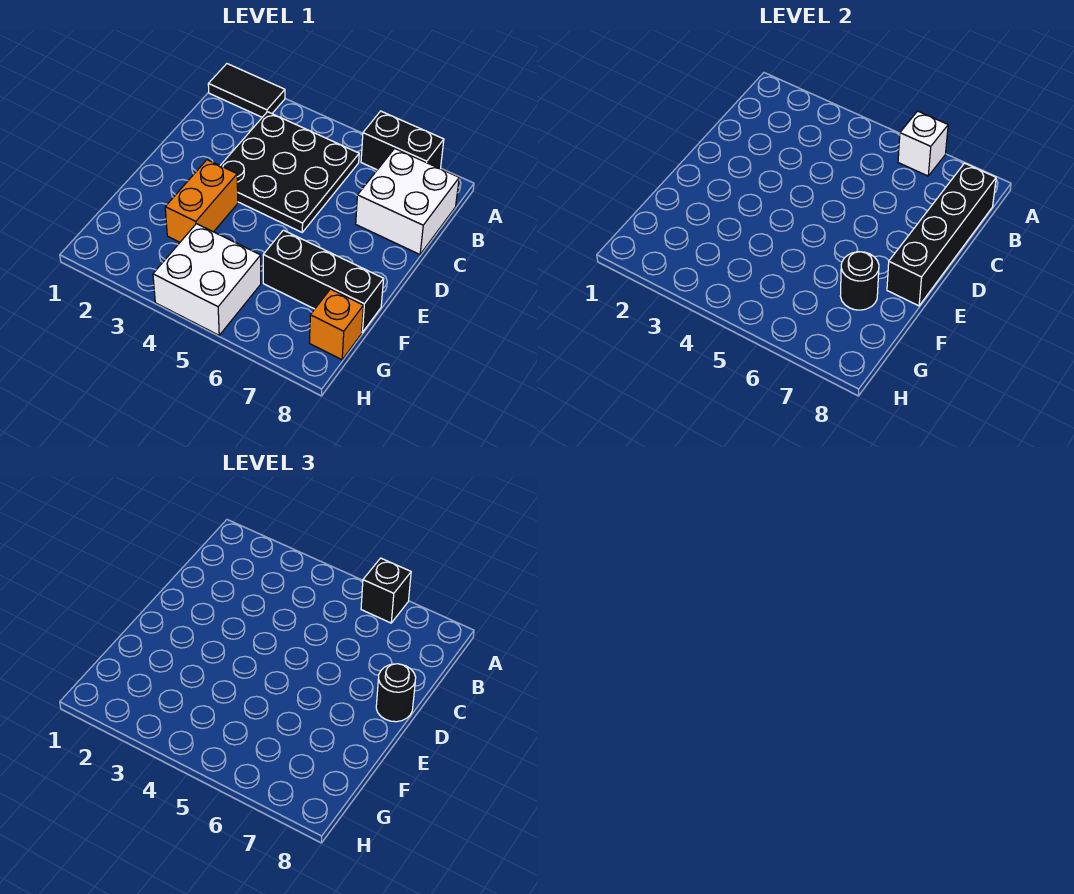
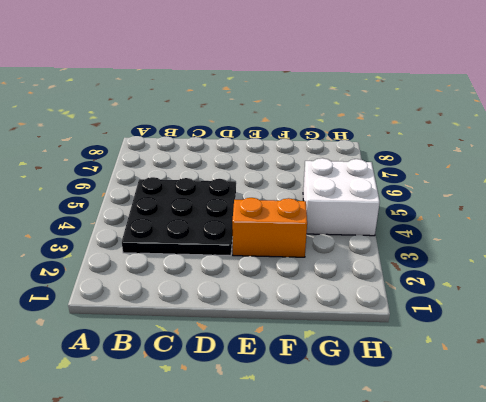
none -> black tile A1:A2 level 1
none -> black brick A6:A7 level 1
none -> white brick B7:C8 level 1

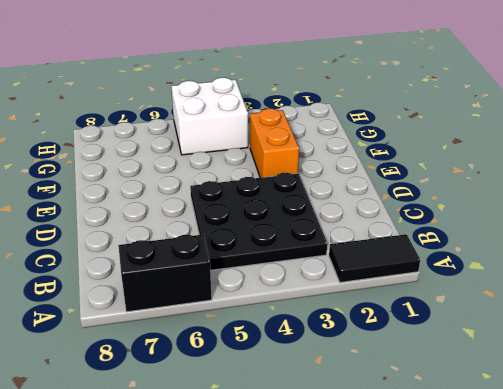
none -> white brick B7:C8 level 1
none -> black brick F6:F8 level 1
none -> orange brick G8 level 1

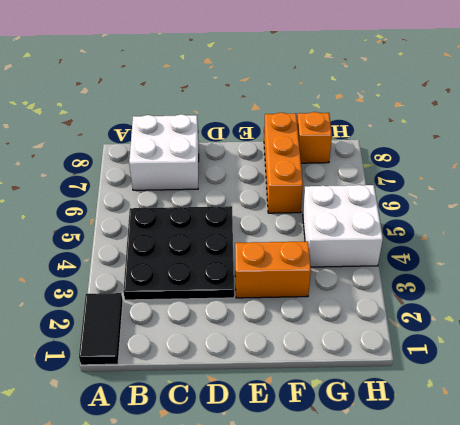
orange brick F6:F8 level 1 -> black brick F6:F8 level 1
none -> black brick A6:A7 level 1
none -> white brick A6 level 2
none -> black brick B8:E8 level 2

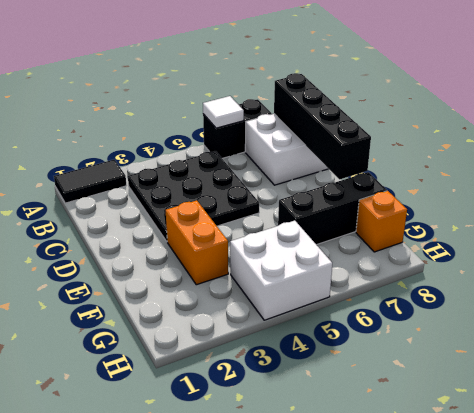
white tile A6 level 2 -> white brick A6 level 2
none -> black round brick F7 level 2
none -> black brick A6 level 3
none -> black round brick D8 level 3

